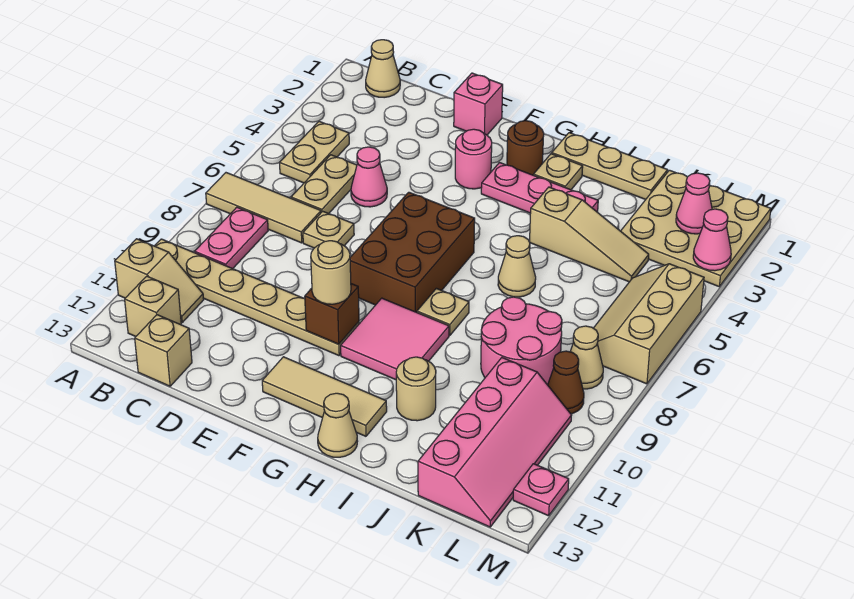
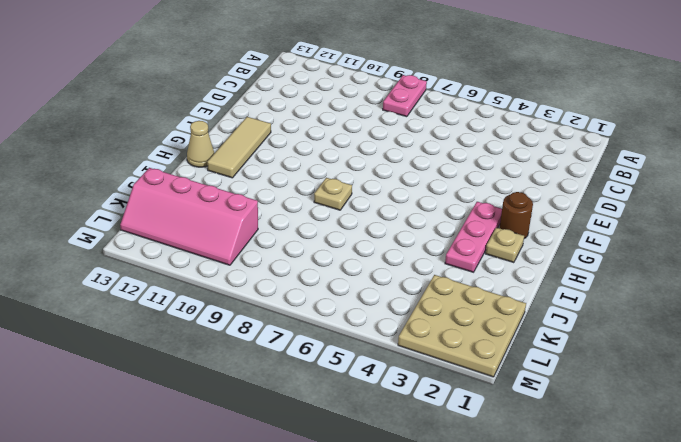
pink plate A8:B8 level 1 -> pink plate B8:B9 level 1
none -> tan tile A7:C7 level 1
none -> tan plate A10:F10 level 1
none -> tan slope A11:B11 level 1 top A
none -> tan cone B1 level 1

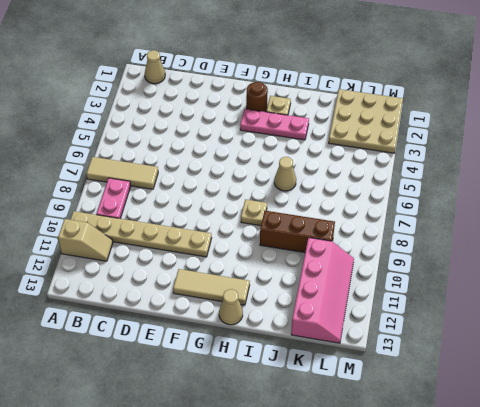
brown brick I9:K9 level 1 -> pink round brick J8:K9 level 1
none -> tan plate B4:B5 level 1
none -> tan brick B12 level 1
none -> tan plate C5:C6 level 1
none -> tan brick C13 level 1

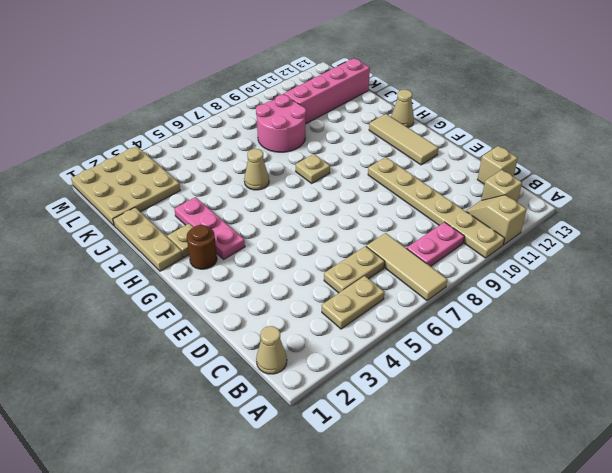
none -> pink cone D5 level 1
none -> tan plate D7 level 1
none -> pink brick E1 level 1
none -> pink round brick F3 level 1

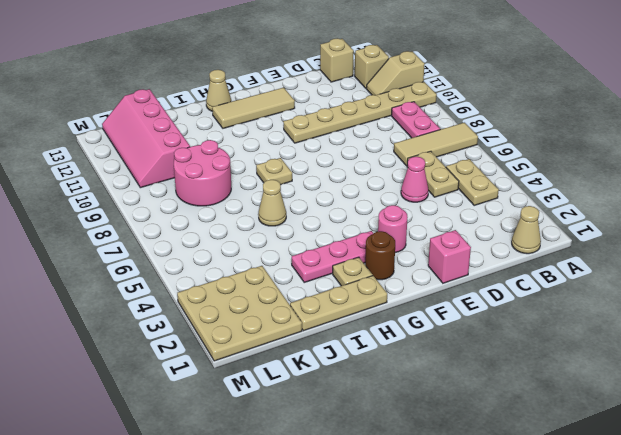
none -> tan plate D7 level 1
none -> brown brick F6:G8 level 1
none -> pink tile G9:H10 level 1
none -> tan slope I4:K4 level 1 top I

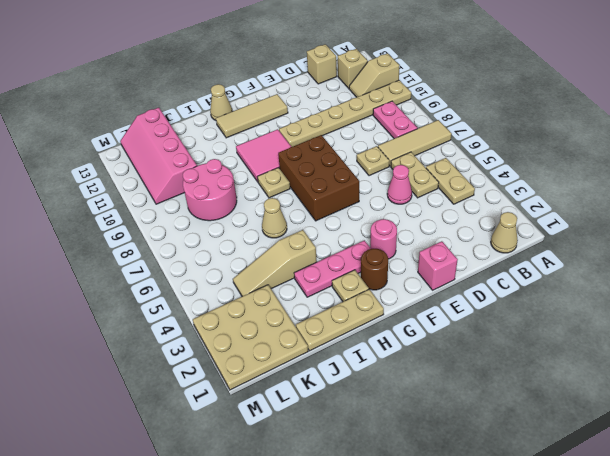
none -> tan round brick I11 level 1
none -> tan slope L5:M7 level 1 top M
none -> tan cone L8 level 1
none -> brown cone L9 level 1

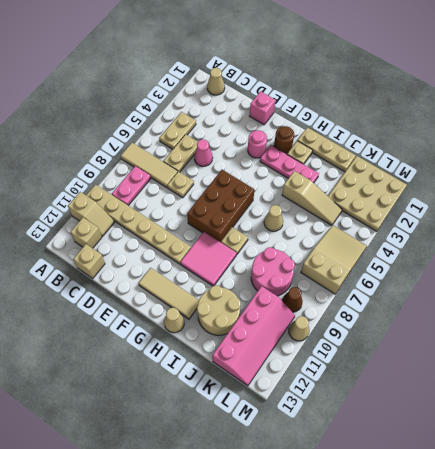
tan round brick I11:J12 level 1 -> tan round brick I11 level 1
tan slope L5:M7 level 1 top 7 -> tan slope L5:M7 level 1 top M
tan cone M10 level 1 -> tan cone L8 level 1
none -> pink plate M12 level 1
none -> brown brick F10 level 2
none -> pink cone L2 level 2
none -> pink cone M3 level 2

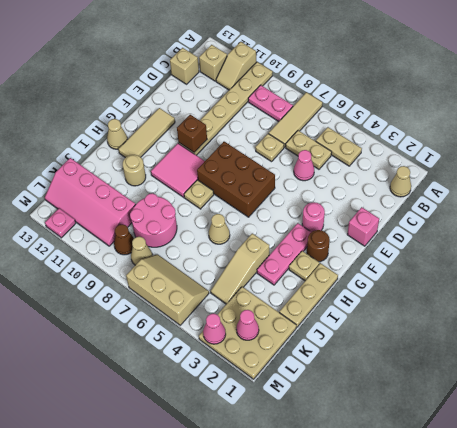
none -> tan round brick F10 level 3

